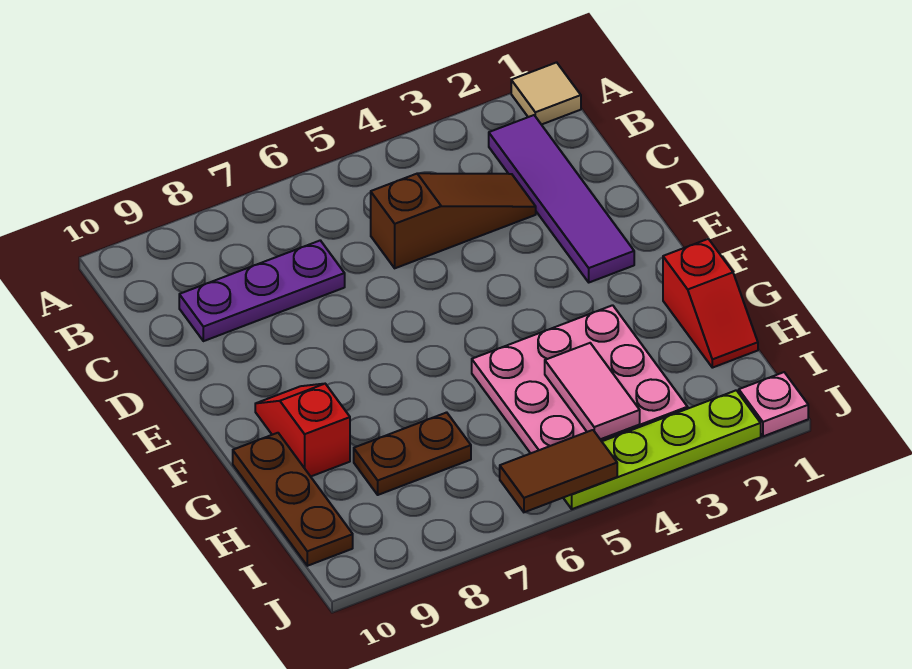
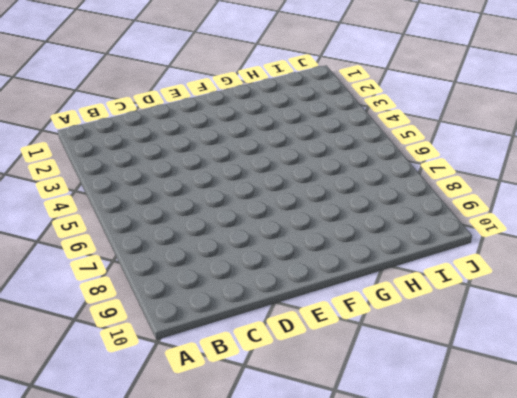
none -> tan tile A1 level 1
none -> purple tile B2:E2 level 1
none -> brown slope C3:C5 level 1 top 5

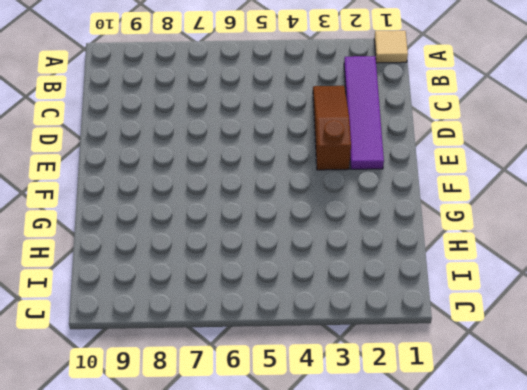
brown slope C3:E3 level 1 top E -> brown slope C3:C5 level 1 top 5
none -> purple plate C7:C9 level 1
none -> red slope F9:G9 level 1 top G
none -> red slope G1:H1 level 1 top G

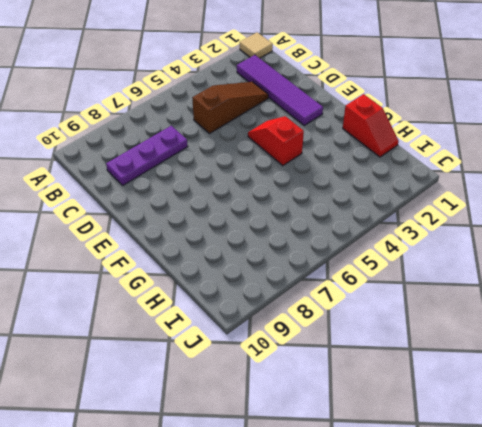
red slope E4:F4 level 1 top F -> red slope F9:G9 level 1 top G
none -> pink plate G3:I5 level 1
none -> brown plate G10:I10 level 1
none -> brown plate H7:H8 level 1

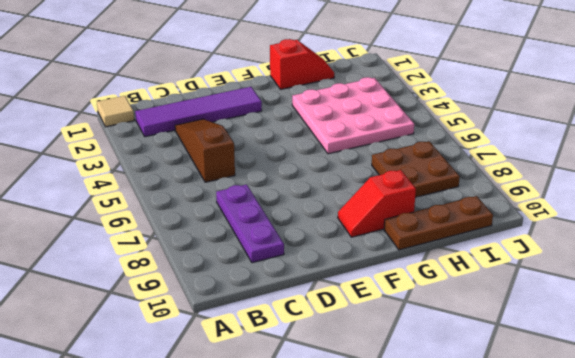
brown plate H7:I8 level 1 -> brown plate H7:H8 level 1
none -> pink plate J1 level 1
none -> lime plate J2:J5 level 1
none -> pink tile H4:I4 level 2

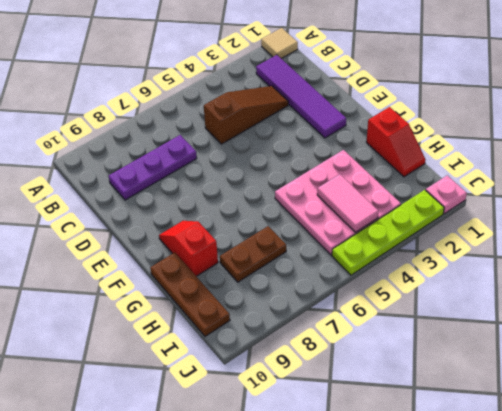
none -> brown tile J5:J6 level 2

